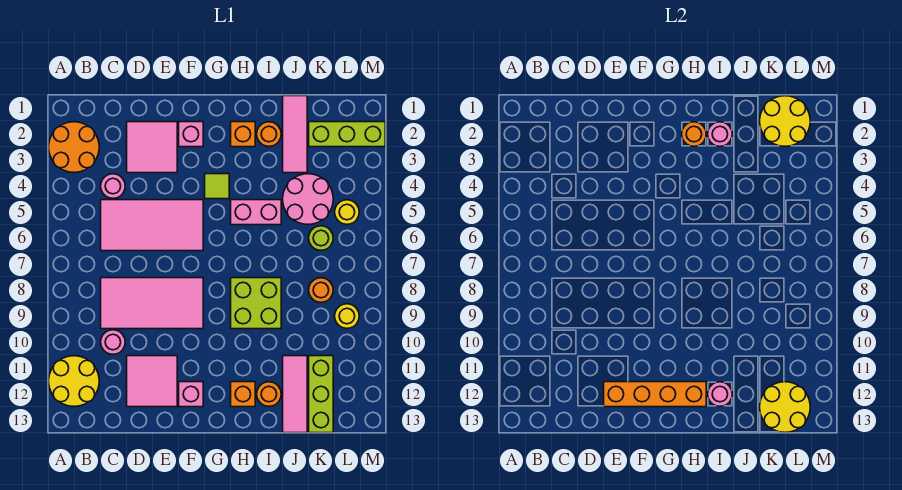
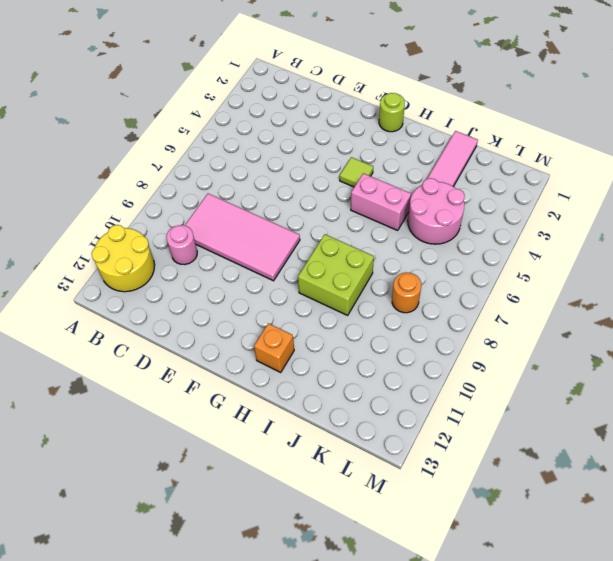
lime round brick G1 level 1 -> lime round brick K6 level 1
none -> orange round brick A2:B3 level 1
none -> pink round brick C4 level 1
none -> pink tile C5:F6 level 1
none -> pink tile D2:E3 level 1

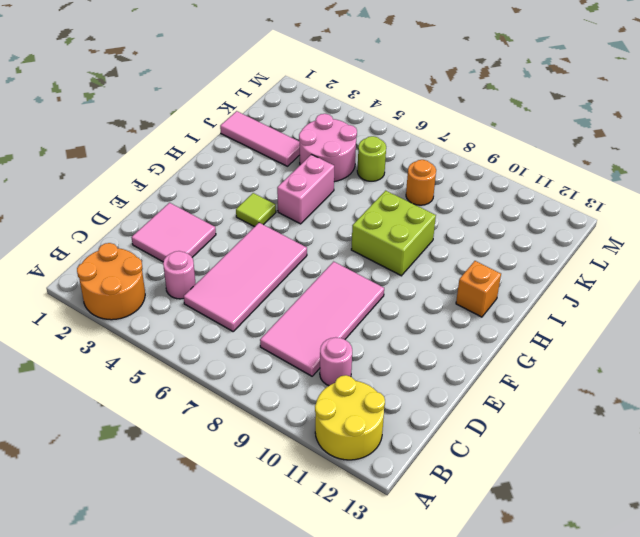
none -> pink tile D11:E12 level 1
none -> pink brick F2 level 1
none -> pink brick F12 level 1
none -> orange brick H2 level 1

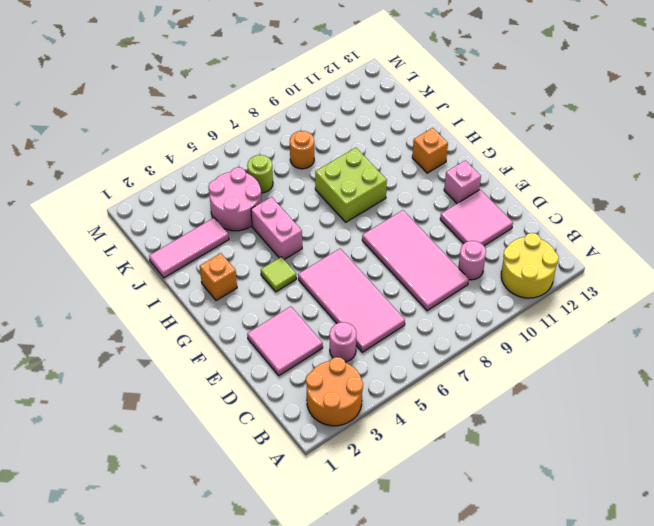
none -> pink brick F2 level 1
none -> orange round brick I2 level 1
none -> orange round brick I12 level 1
none -> pink tile J11:J13 level 1

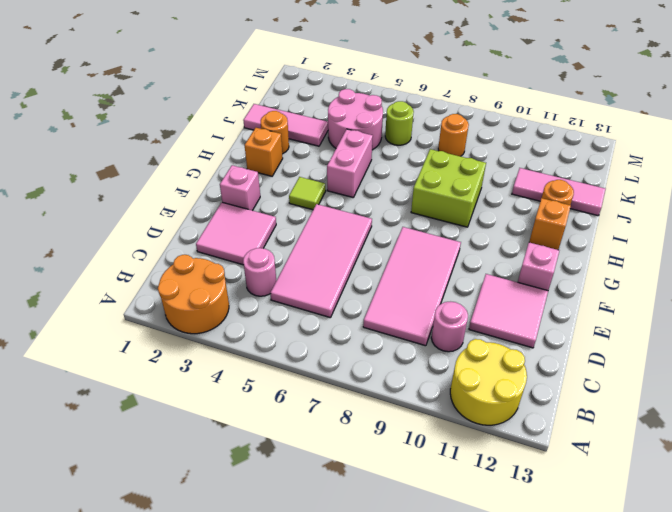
none -> lime brick K2:M2 level 1
none -> lime brick K11:K13 level 1
none -> yellow round brick L5 level 1
none -> yellow round brick L9 level 1

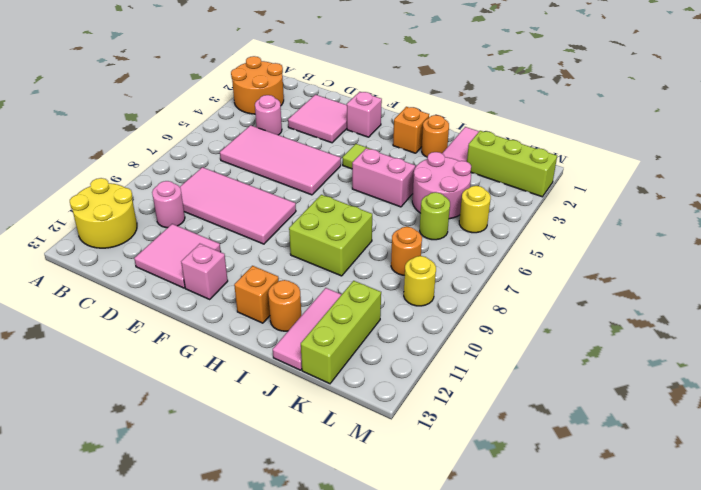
none -> orange brick E12:H12 level 2
none -> orange round brick H2 level 2
none -> pink round brick I2 level 2
none -> pink round brick I12 level 2

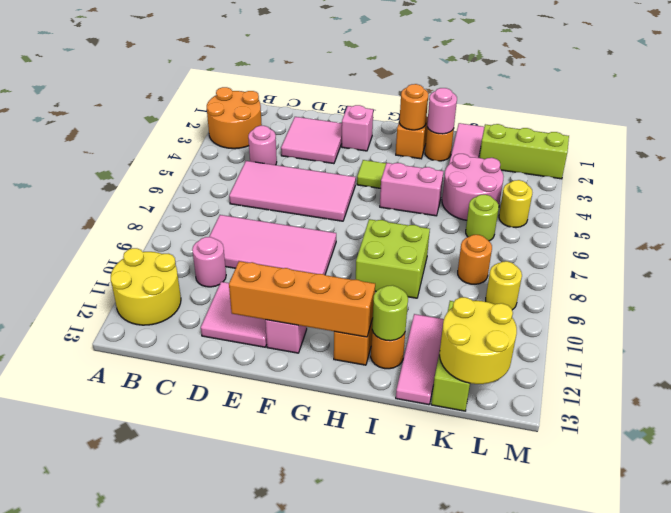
lime round brick I12 level 2 -> pink round brick I12 level 2
none -> yellow round brick K1:L2 level 2

